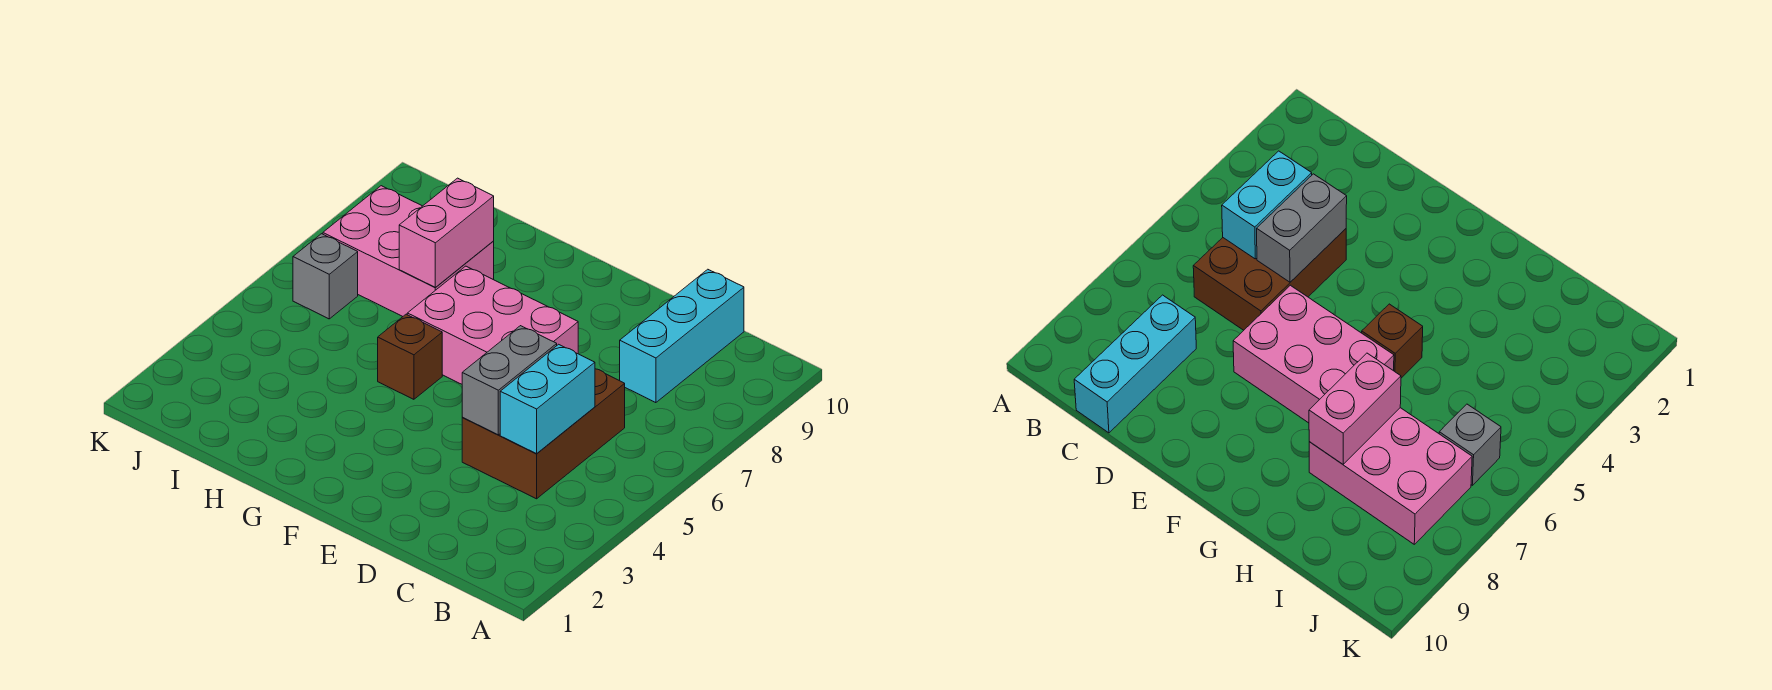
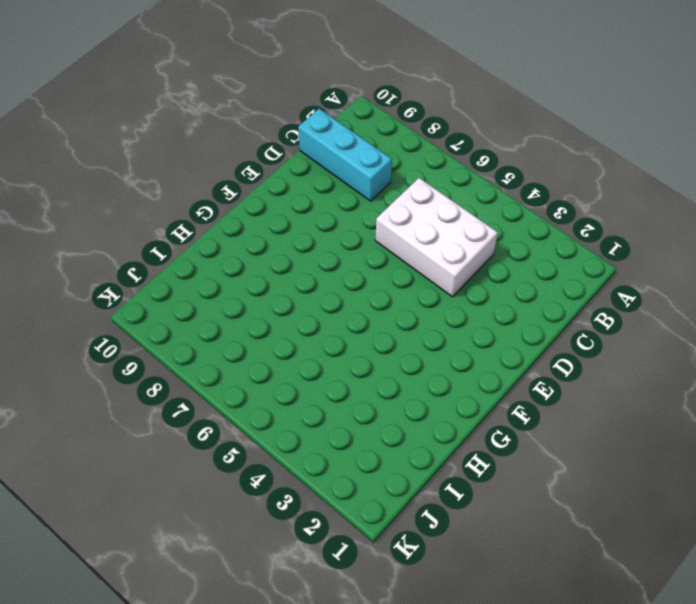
white brick C4:D6 level 1 -> brown brick C4:D6 level 1
none -> pink brick E6:G7 level 1
none -> brown brick G5 level 1

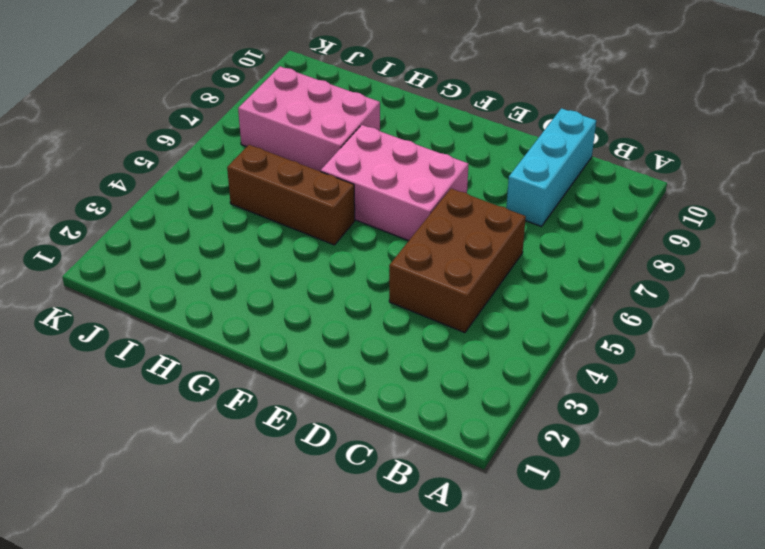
brown brick G5:I5 level 1 -> brown brick G5 level 1
none -> grey brick J6 level 1
none -> cyan brick C4:C5 level 2

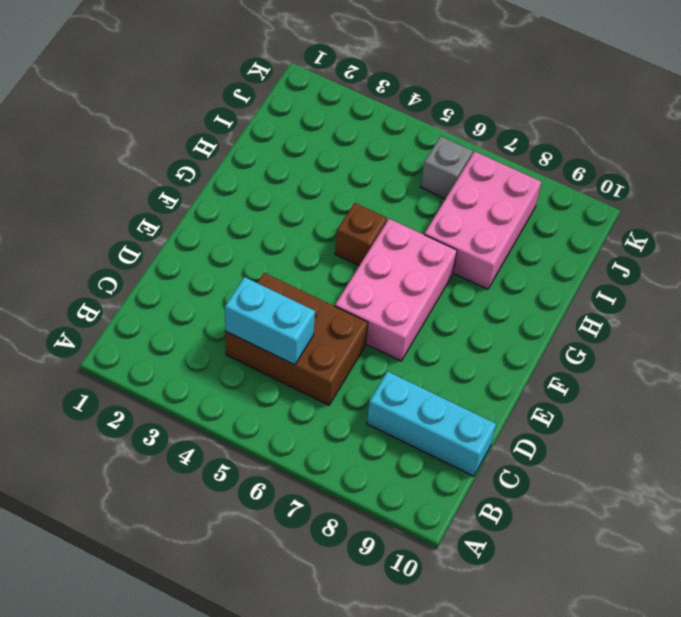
none -> grey brick D4:D5 level 2
none -> pink brick H7:H8 level 2

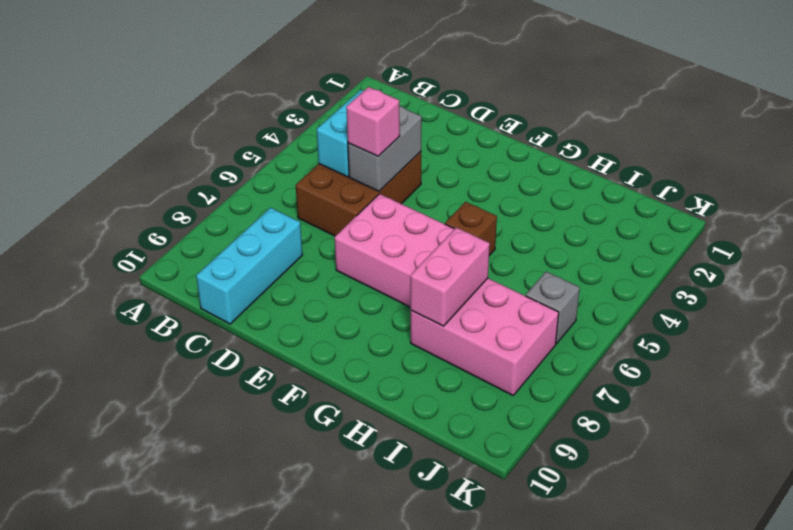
pink brick D5 level 3 -> none

